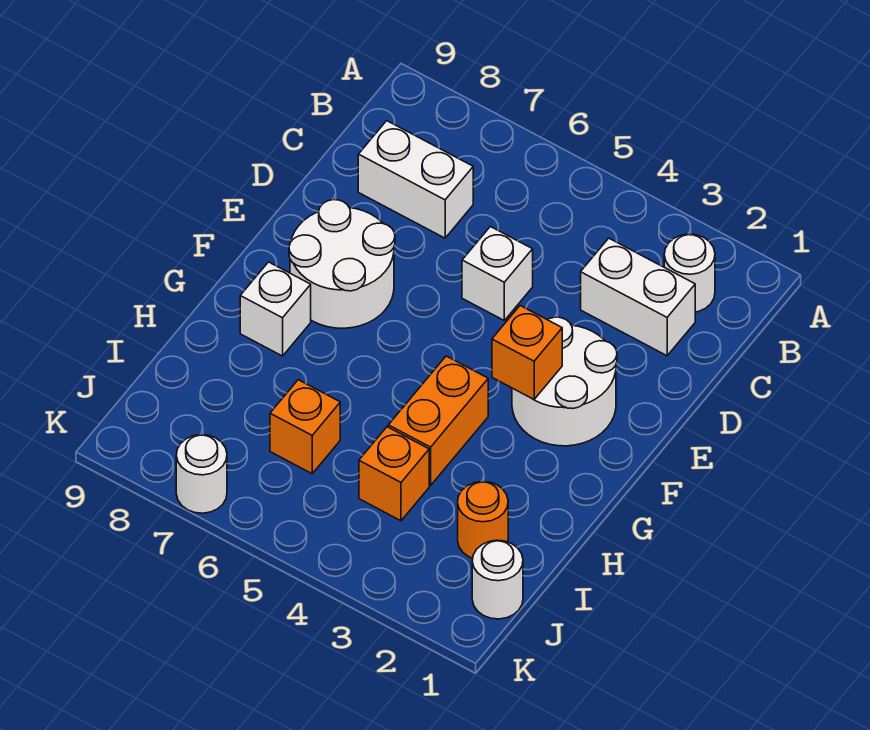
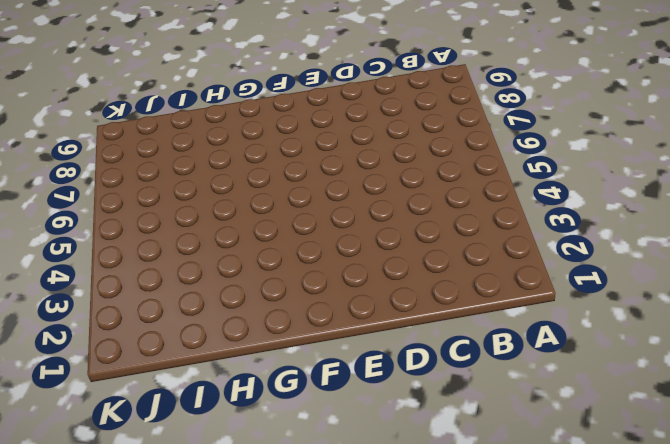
none -> white round brick B2 level 1
none -> white brick C2:C3 level 1
none -> white brick C7:C8 level 1

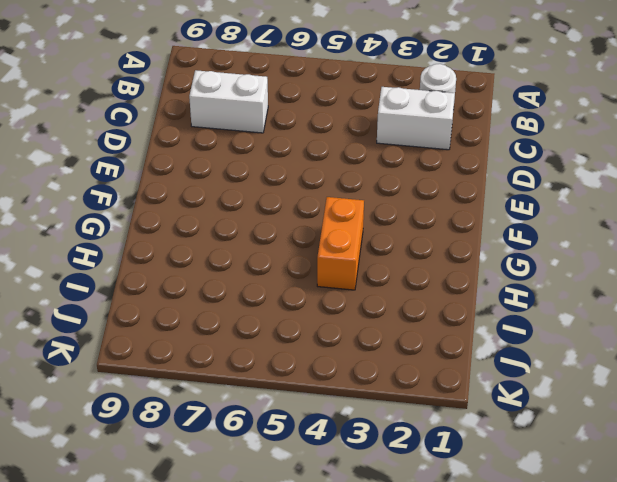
none -> white brick D5 level 1
none -> white round brick E2:F3 level 1
none -> white round brick E7:F8 level 1

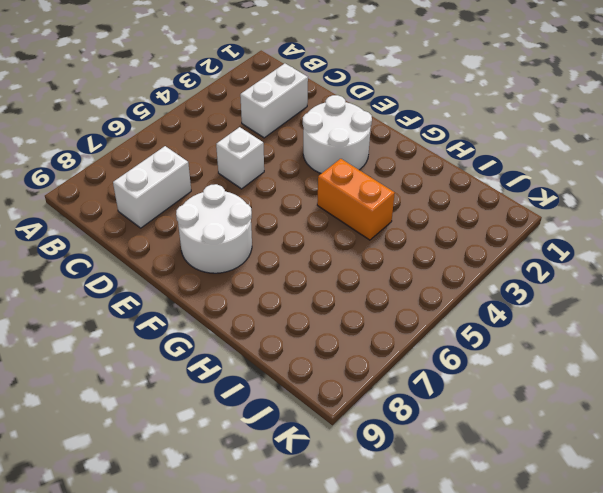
none -> white round brick B2 level 1
none -> white brick G8 level 1
none -> orange round brick I2 level 1

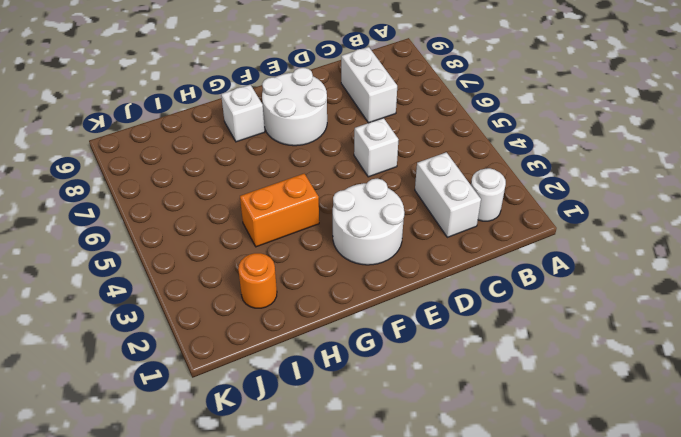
none -> orange brick I4 level 1
none -> orange brick I6 level 1
none -> white round brick J1 level 1

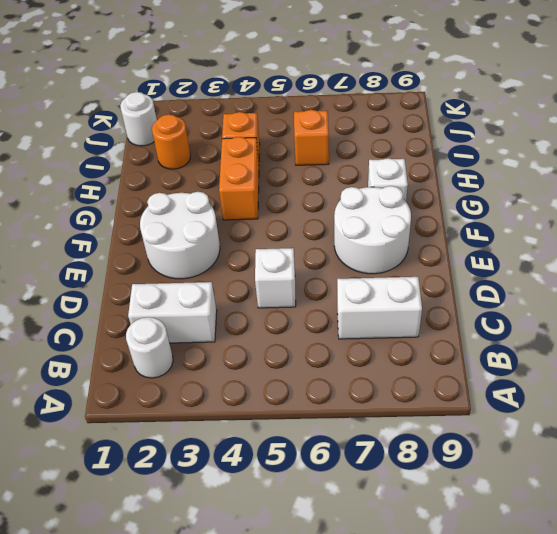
none -> white round brick K7 level 1
none -> orange brick F3 level 2

